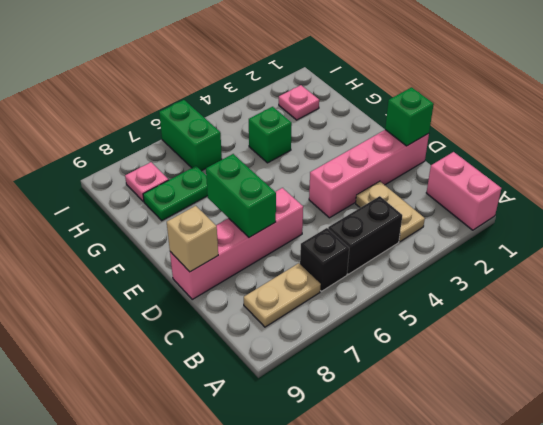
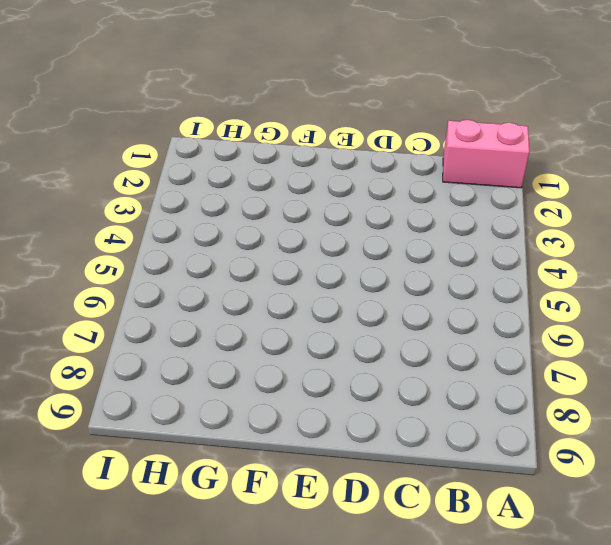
none -> tan plate B3:C3 level 1
none -> black brick B4:B5 level 1
none -> black brick B6 level 1

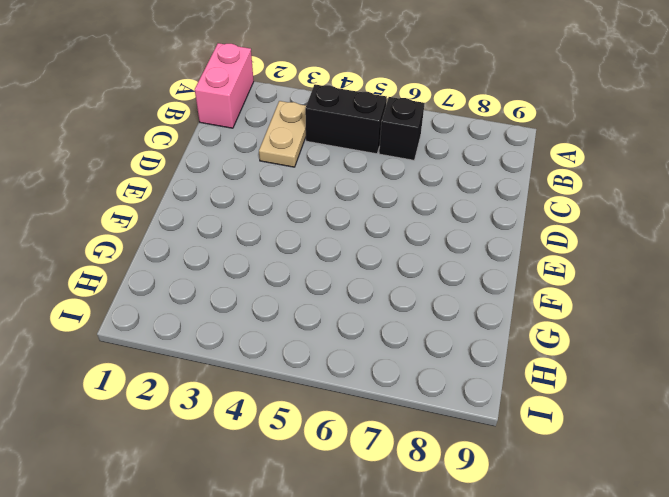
none -> tan plate B7:B8 level 1
none -> pink brick D1:D4 level 1
none -> pink brick D6:D9 level 1

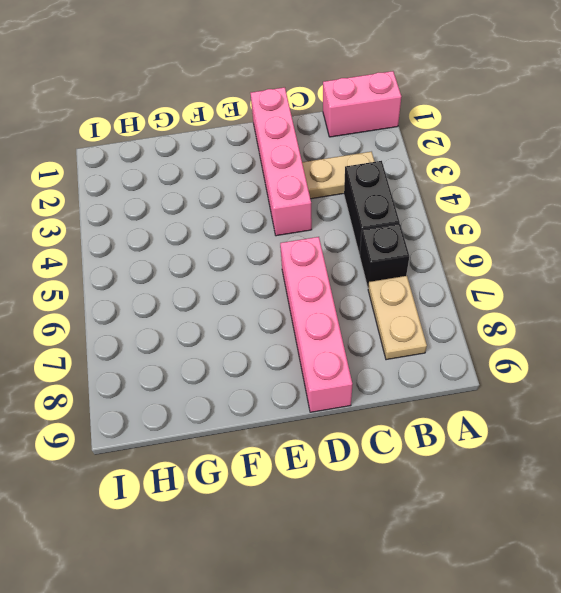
none -> green brick G4 level 1
none -> green plate G7:G8 level 1
none -> pink plate H2 level 1

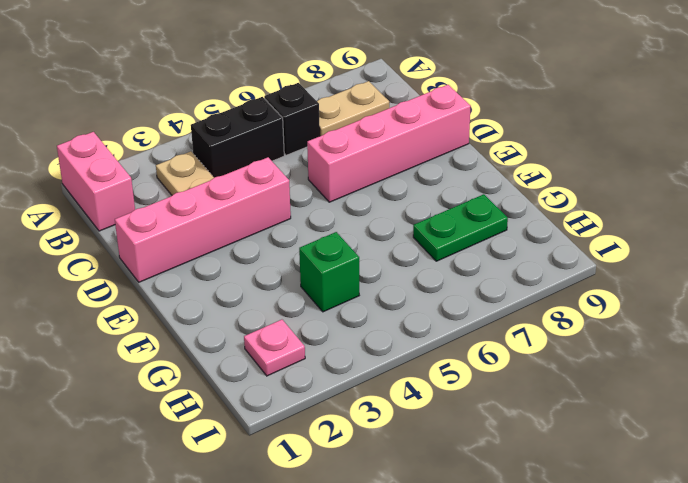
none -> green brick H6:I6 level 1
none -> pink plate H8 level 1
none -> green brick D1 level 2

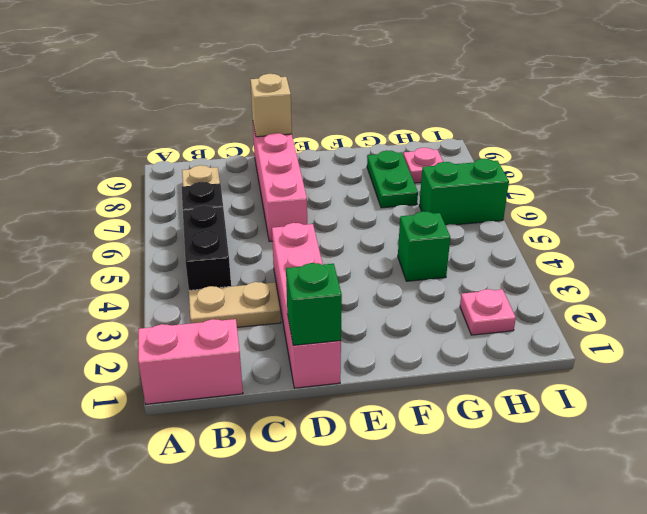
none -> green brick D7:E7 level 2

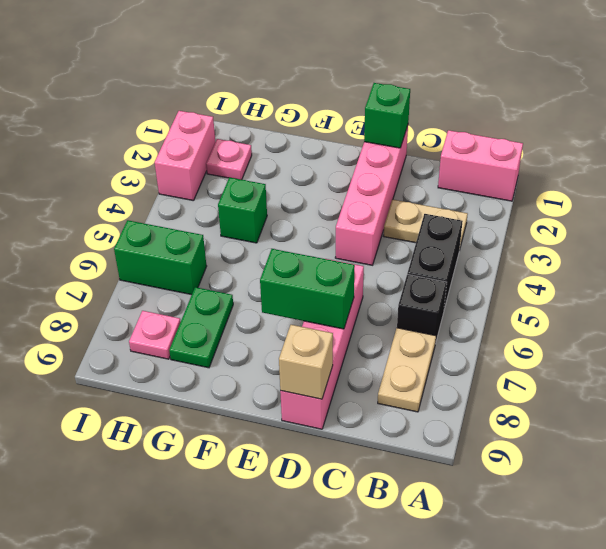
pink brick I2:I3 level 1 -> none

